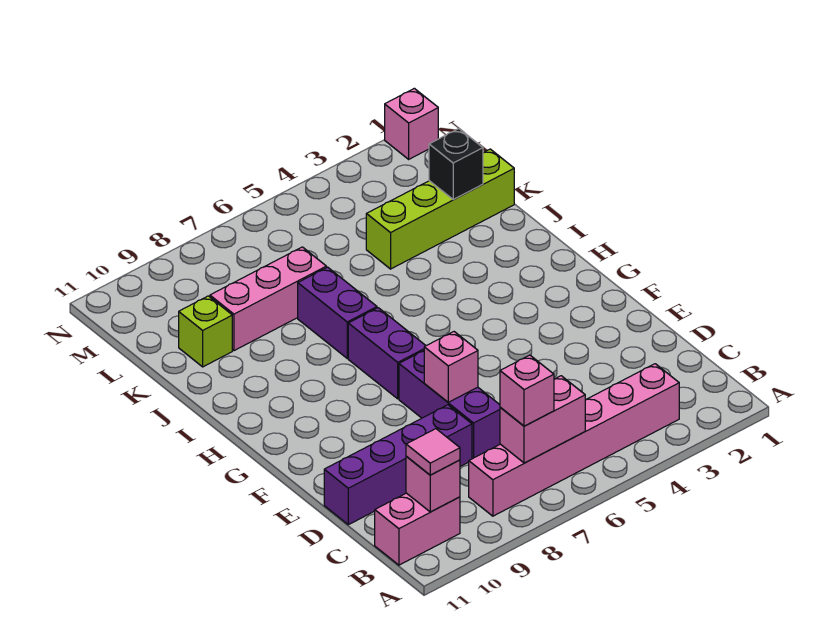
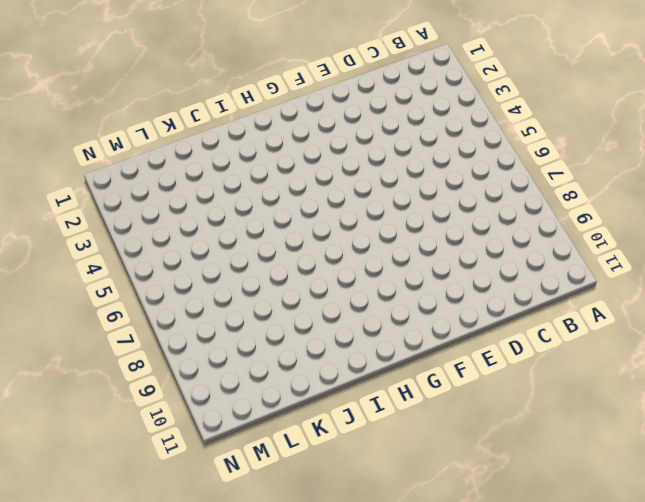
none -> pink brick B3:B8 level 1
none -> pink brick B10:B11 level 1
none -> purple brick D7:F7 level 1

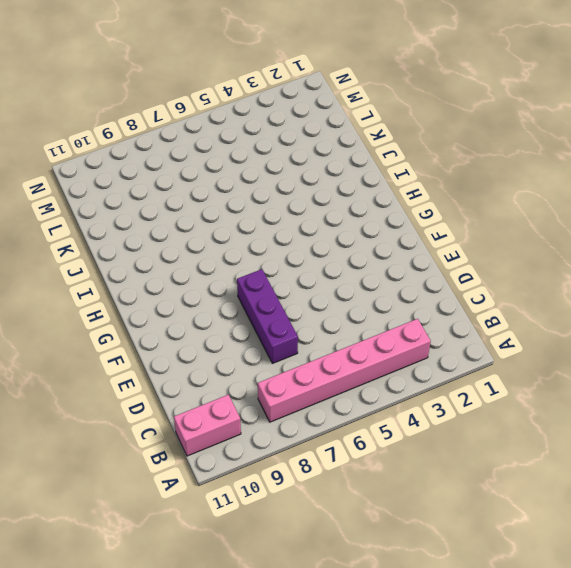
none -> purple brick D8:D11 level 1
none -> purple brick G7:H7 level 1
none -> purple brick I7:J7 level 1

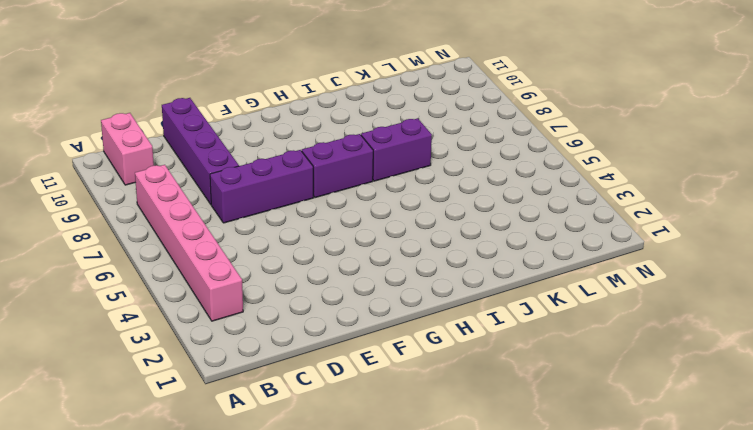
none -> lime brick K1:K4 level 1
none -> pink brick K7:K9 level 1
none -> lime brick K10 level 1

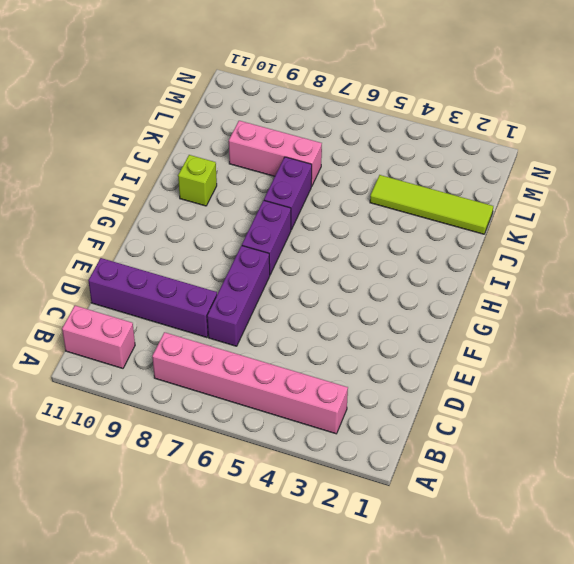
lime brick I10 level 1 -> lime brick K10 level 1
lime tile K1:K4 level 1 -> lime brick K1:K4 level 1
none -> pink brick N1 level 1
none -> pink brick B6:B7 level 2
none -> pink brick B10 level 2

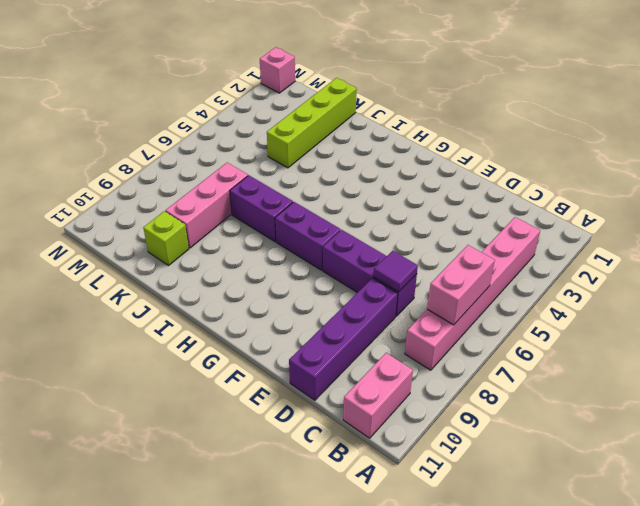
purple tile D7 level 2 -> none
none -> pink brick B10 level 2
none -> pink brick E7 level 2
none -> black brick K2 level 2

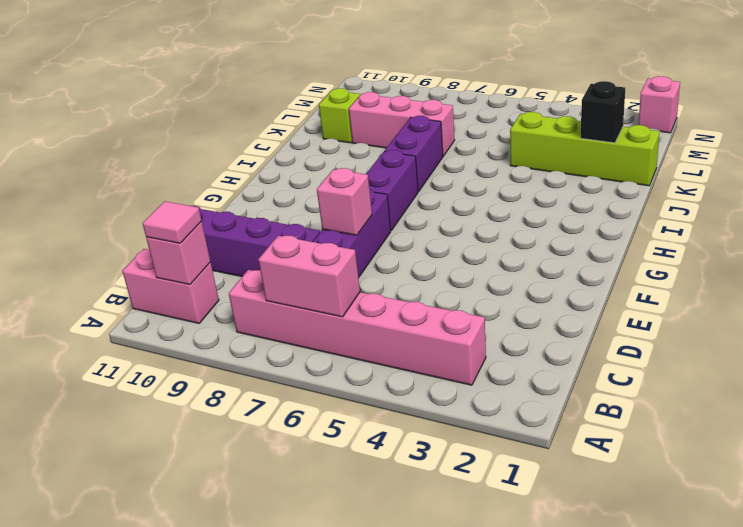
none -> pink brick B7 level 3

